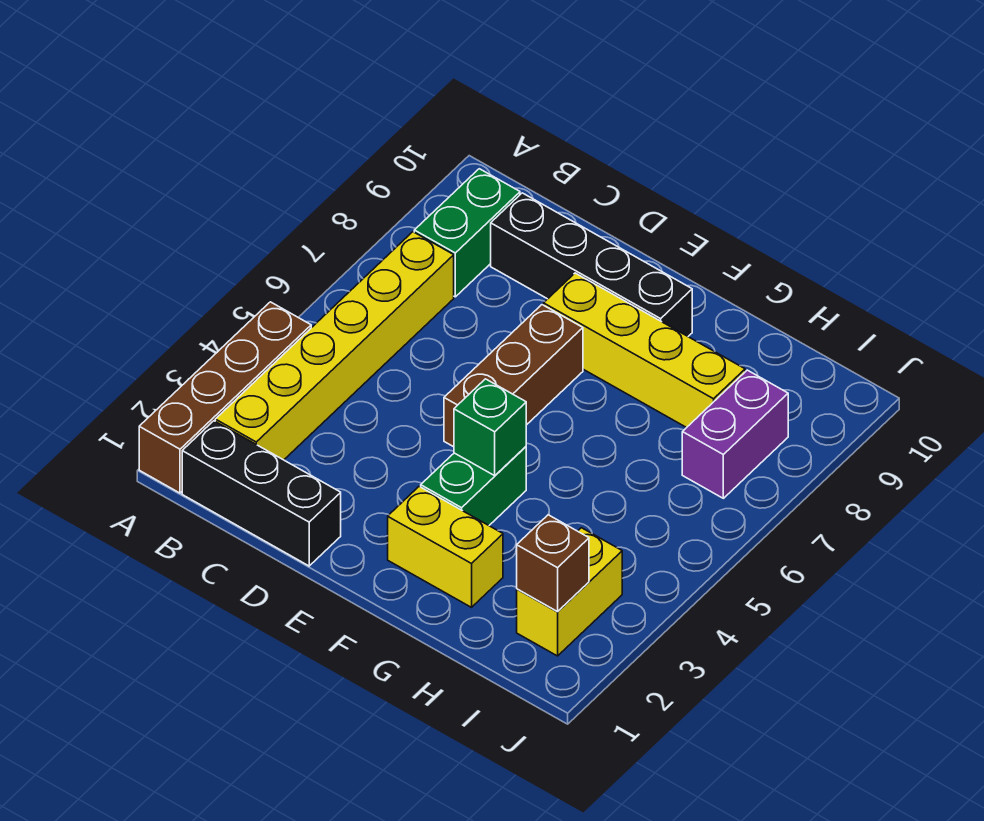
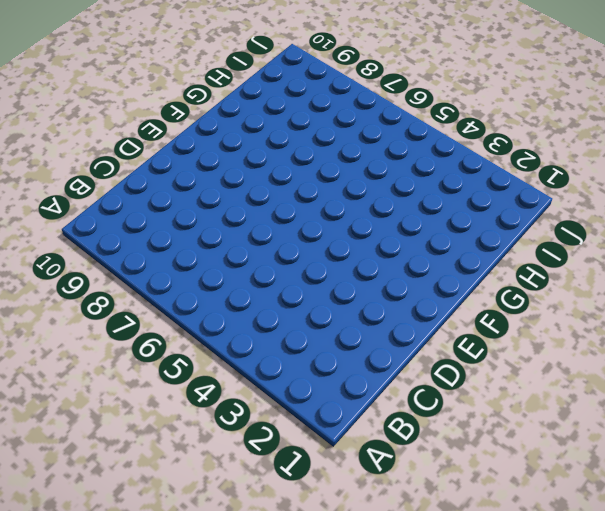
none -> brown brick A1:A4 level 1
none -> black brick B1:D1 level 1
none -> yellow brick B2:B7 level 1

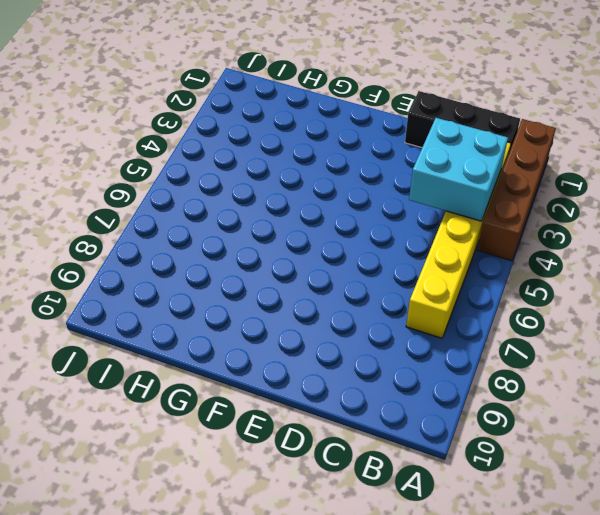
cyan brick B3:C4 level 2 -> none
none -> green brick B8:B9 level 1
none -> black brick C9:F9 level 1
none -> brown brick E5:E7 level 1

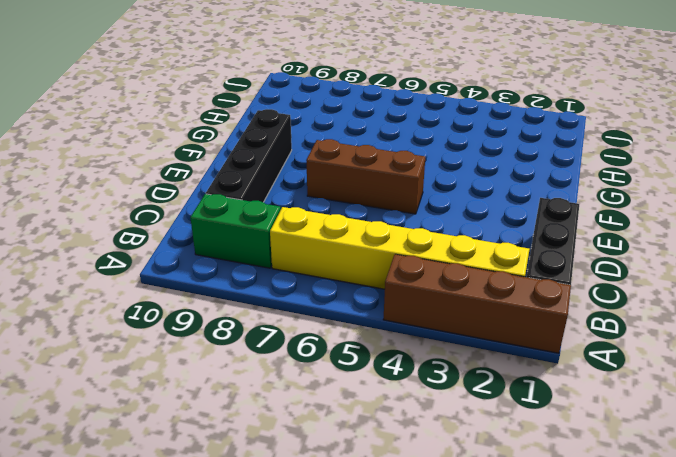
none -> yellow brick E8:H8 level 1
none -> yellow brick F2:G2 level 1
none -> green brick F3:F4 level 1

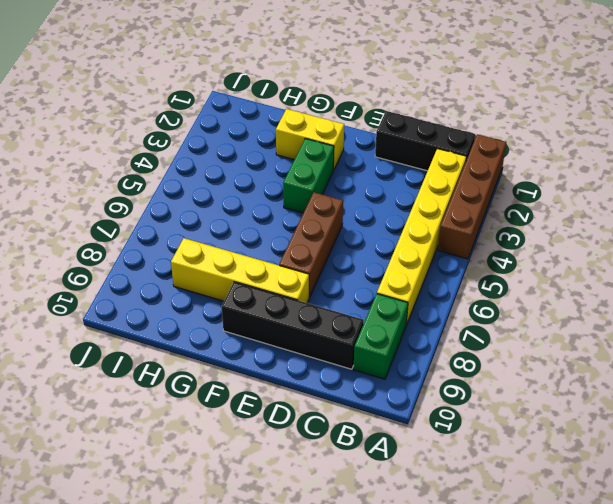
none -> yellow brick I2:I3 level 1
none -> purple brick I7:I8 level 1
none -> green brick F4 level 2

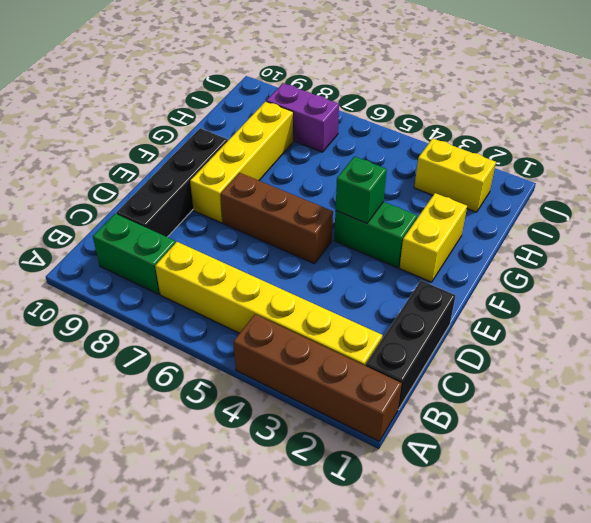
none -> brown brick I2 level 2

